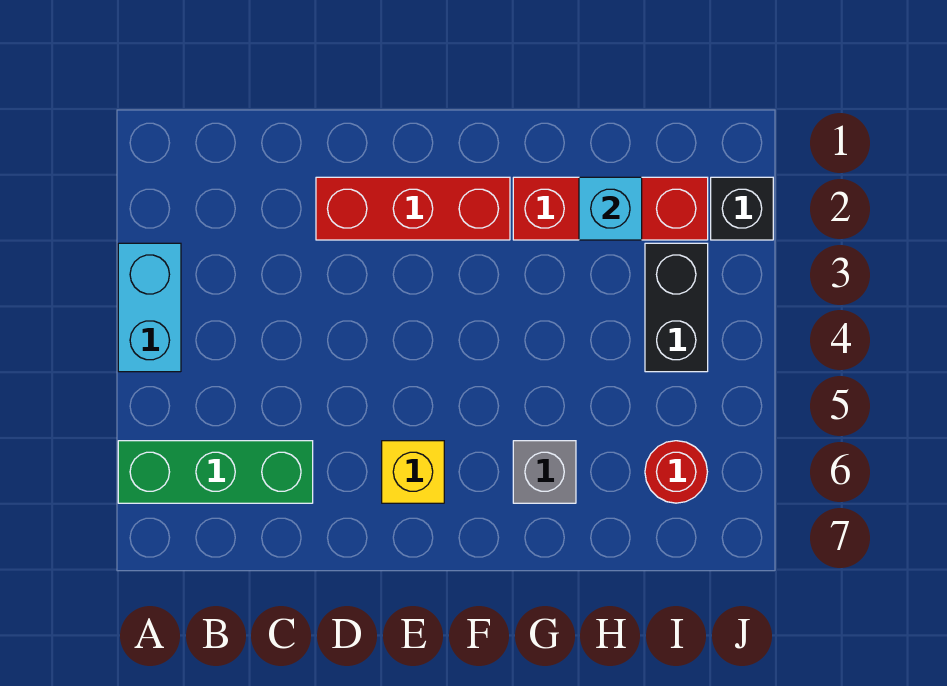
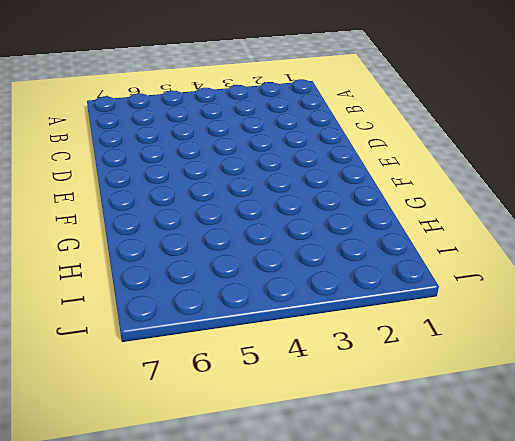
none -> cyan brick A3:A4 level 1
none -> green brick A6:C6 level 1

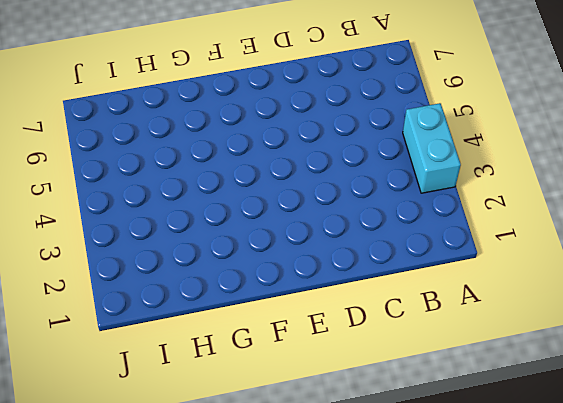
none -> green brick A6:C6 level 1
none -> red brick D2:F2 level 1

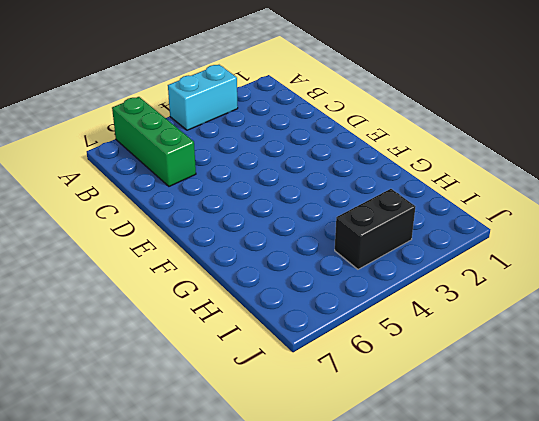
none -> red brick D2:F2 level 1
none -> yellow brick E6 level 1

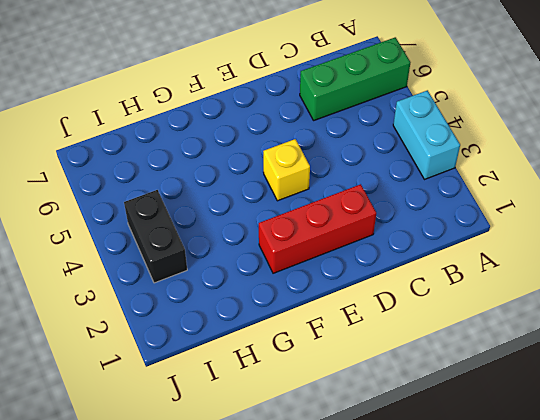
yellow brick E4 level 1 -> yellow brick E6 level 1
none -> red brick G2:I2 level 1
none -> grey brick G6 level 1

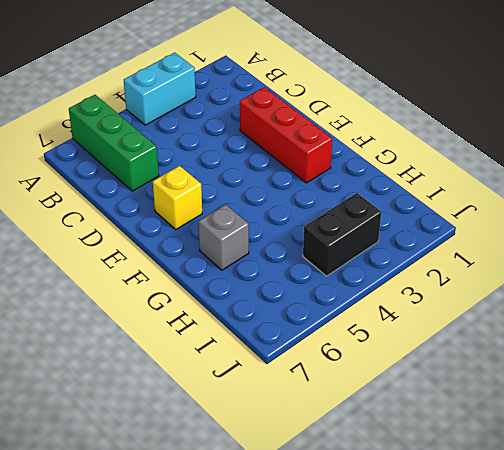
none -> red brick G2:I2 level 1
none -> red round brick I6 level 1

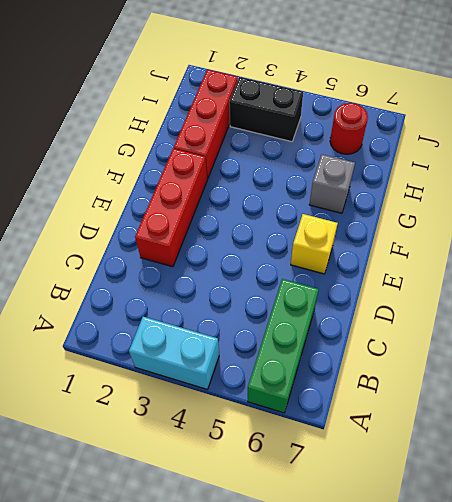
none -> black brick J2 level 1
none -> cyan brick H2 level 2

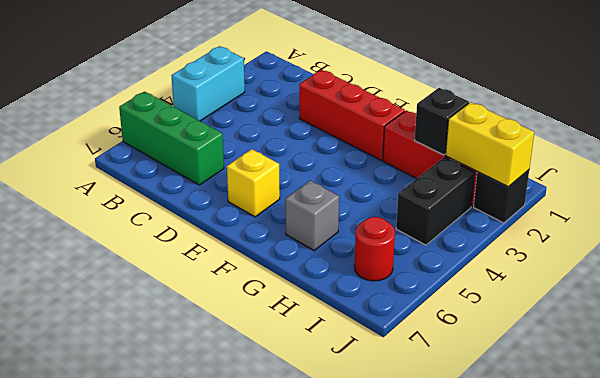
black brick H2 level 2 -> cyan brick H2 level 2
yellow brick I2:J2 level 2 -> none

